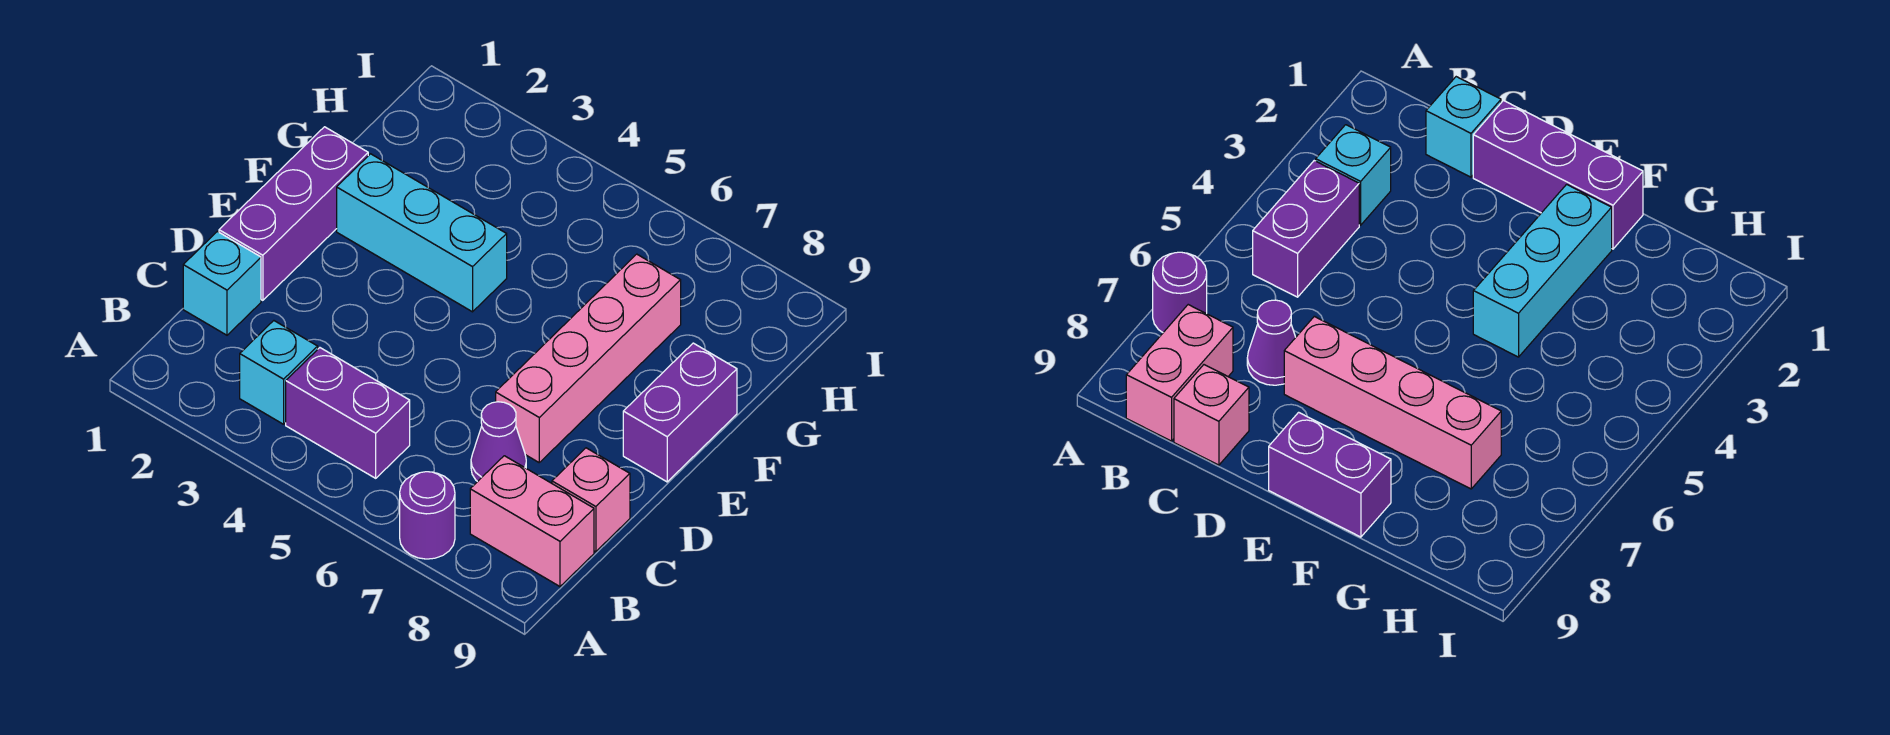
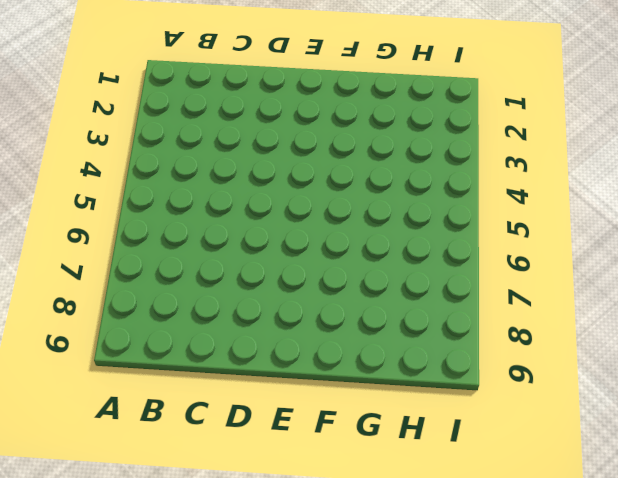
none -> purple round brick A7 level 1
none -> cyan brick B3 level 1

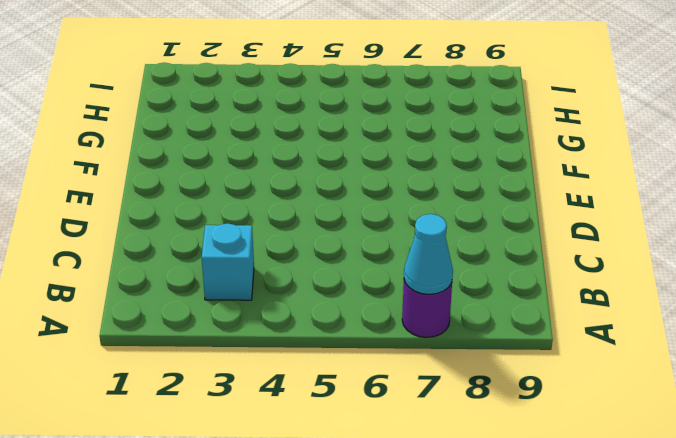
cyan cone A7 level 2 -> none
none -> purple brick B4:B5 level 1
none -> pink brick B8:B9 level 1

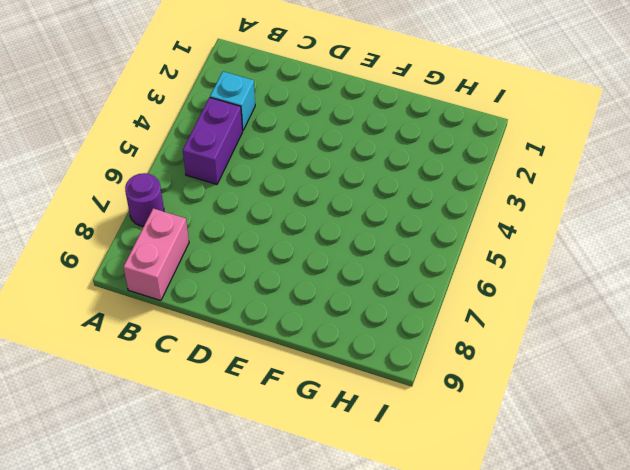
none -> cyan brick C1 level 1
none -> purple cone C7 level 1

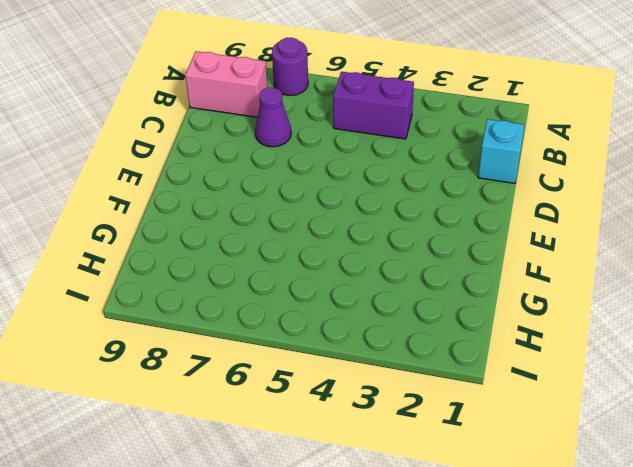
none -> cyan brick B3 level 1
none -> pink brick C9 level 1

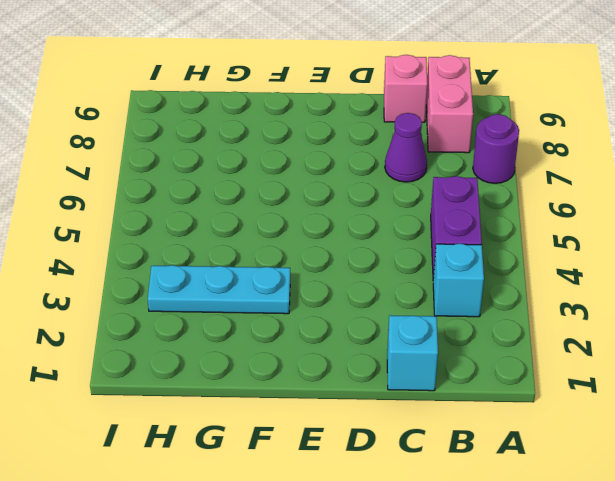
cyan plate F3:H3 level 1 -> cyan brick F2:F4 level 1
none -> purple brick D1:F1 level 1
none -> pink brick D7:G7 level 1

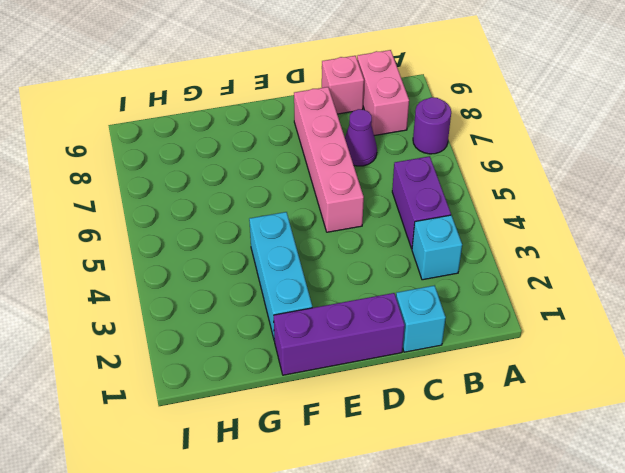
pink brick D5:D8 level 1 -> pink brick D7:G7 level 1
none -> purple brick E9:F9 level 1

